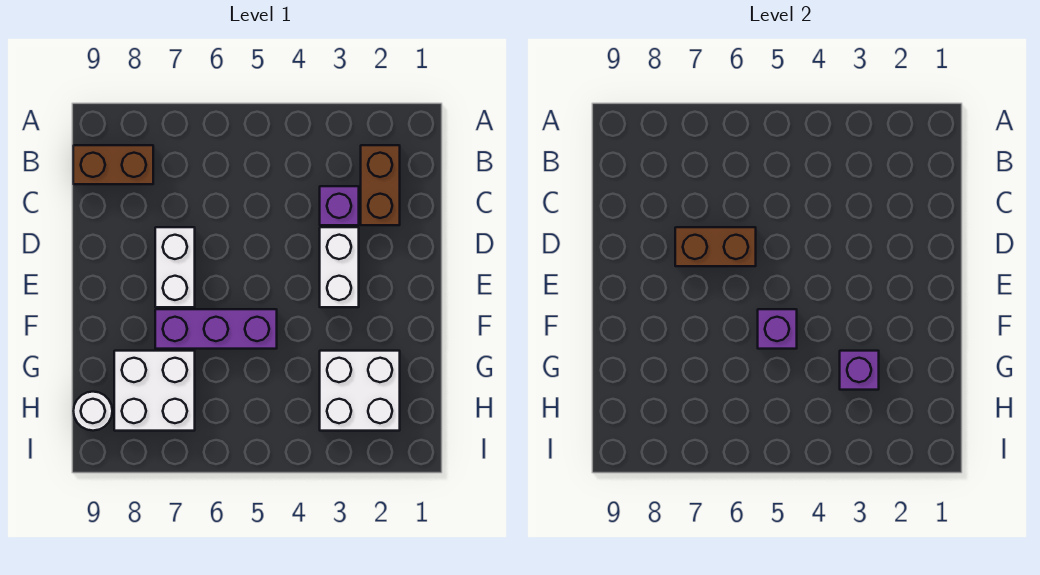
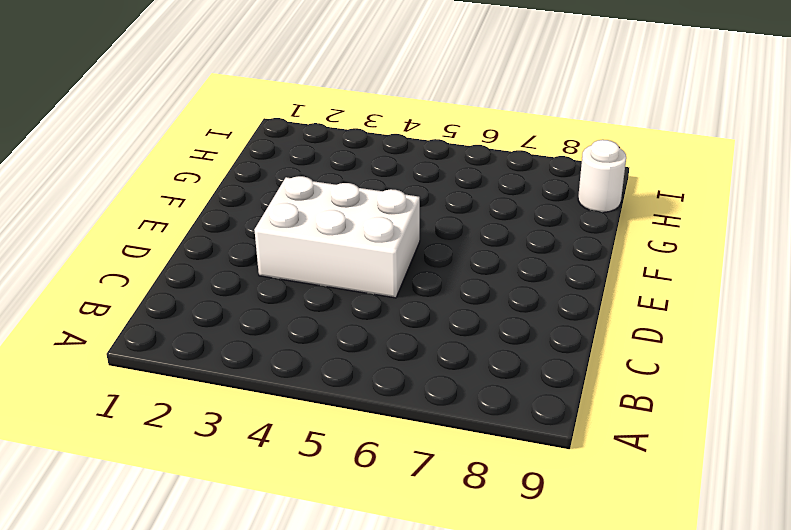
white brick D3:E5 level 1 -> white brick D3:E3 level 1
none -> brown brick B2:C2 level 1
none -> brown brick B8:B9 level 1
none -> purple brick C3 level 1

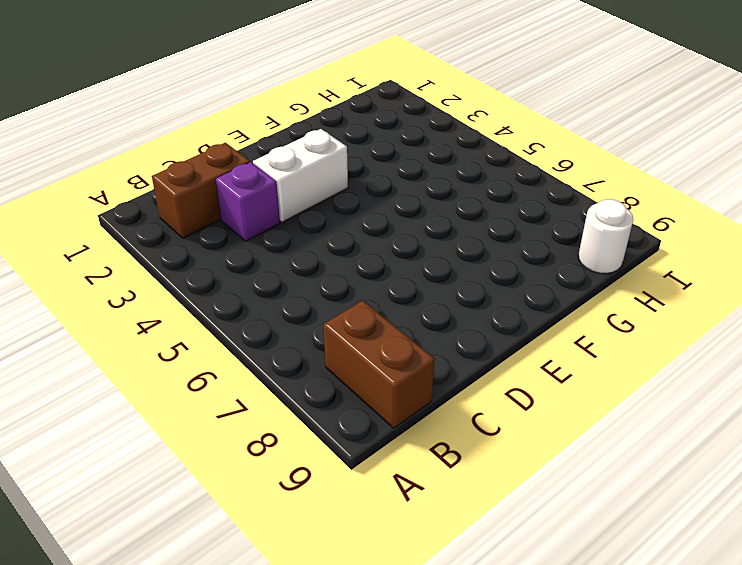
none -> white brick D7:E7 level 1
none -> purple brick F5:F7 level 1
none -> white brick G2:H3 level 1

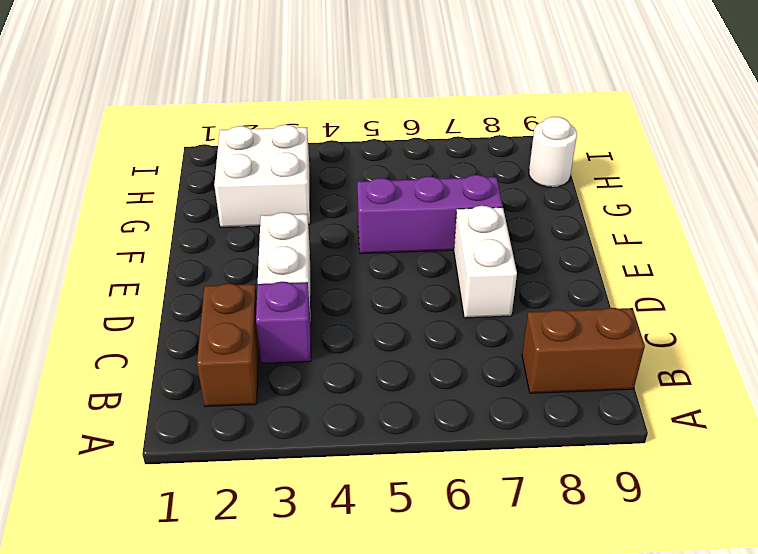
none -> white brick G7:H8 level 1
none -> brown brick D6:D7 level 2
none -> purple brick F5 level 2

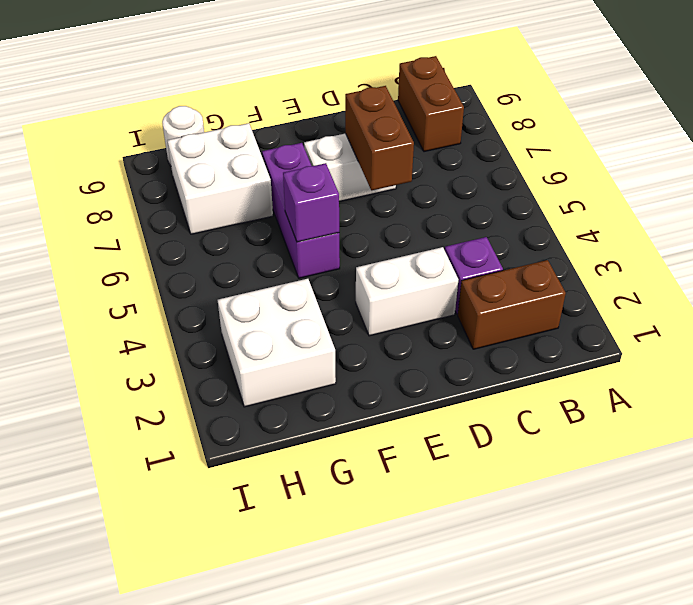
none -> purple brick G3 level 2

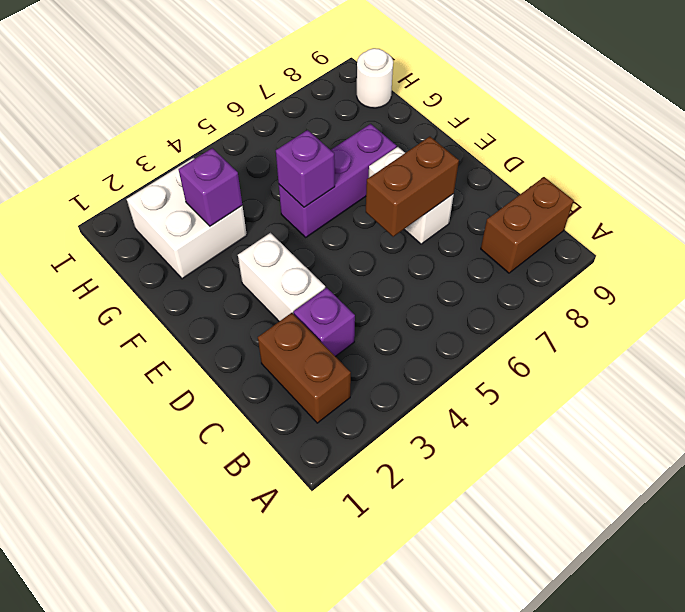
none -> white brick G7:H8 level 1

